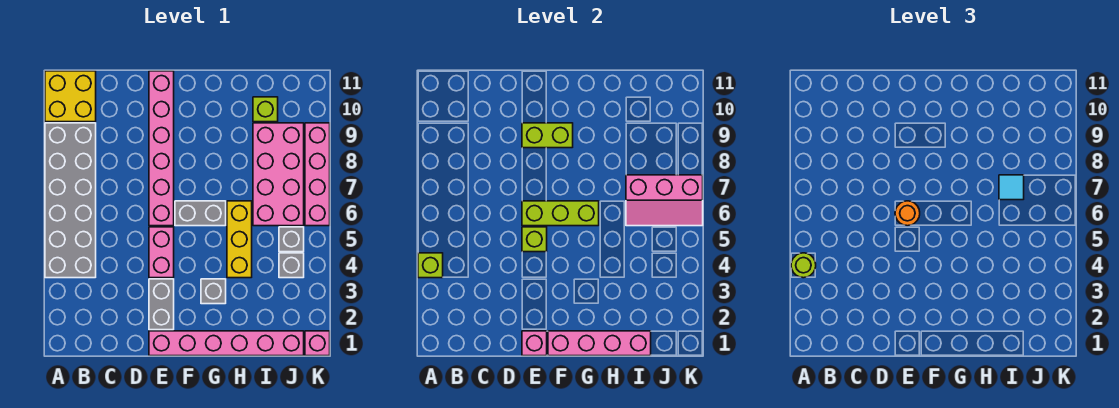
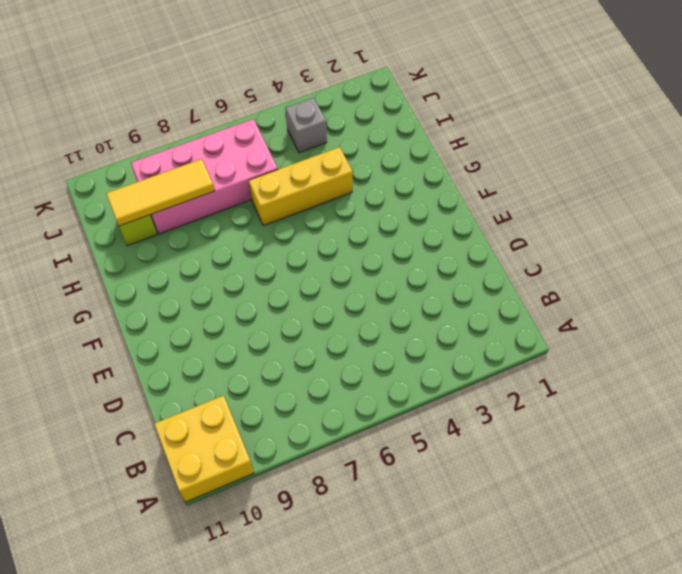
yellow tile I8:I10 level 2 -> none
none -> grey brick A4:B9 level 1
none -> pink brick E1:J1 level 1
none -> grey brick E2:E3 level 1

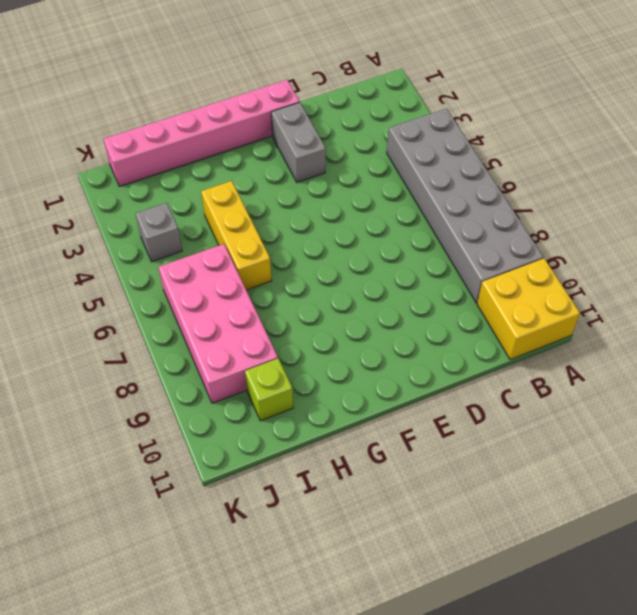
none -> pink brick E4:E5 level 1
none -> pink brick E6:E11 level 1
none -> grey brick F6:G6 level 1

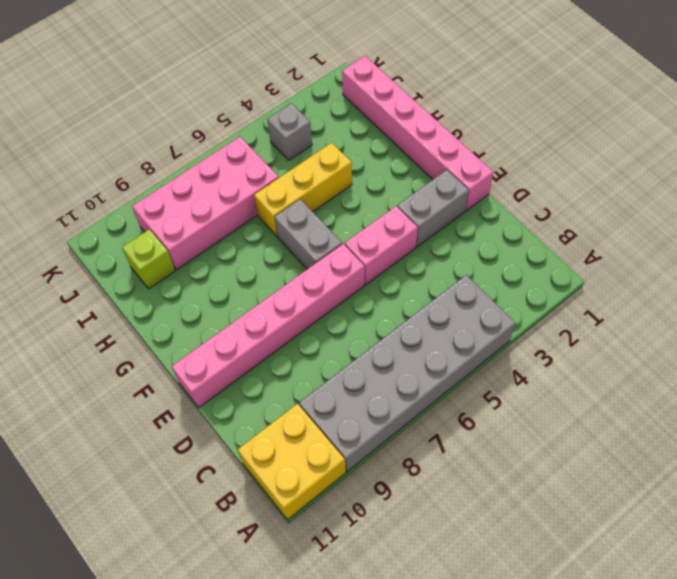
none -> grey brick G3 level 1
none -> grey brick J5 level 1
none -> pink brick K1 level 1

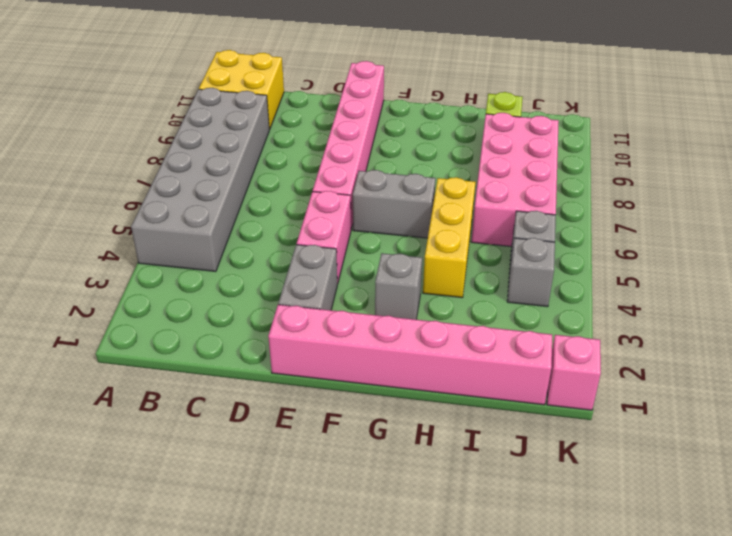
none -> pink brick K6:K9 level 1
none -> lime brick A4 level 2
none -> pink brick E1 level 2

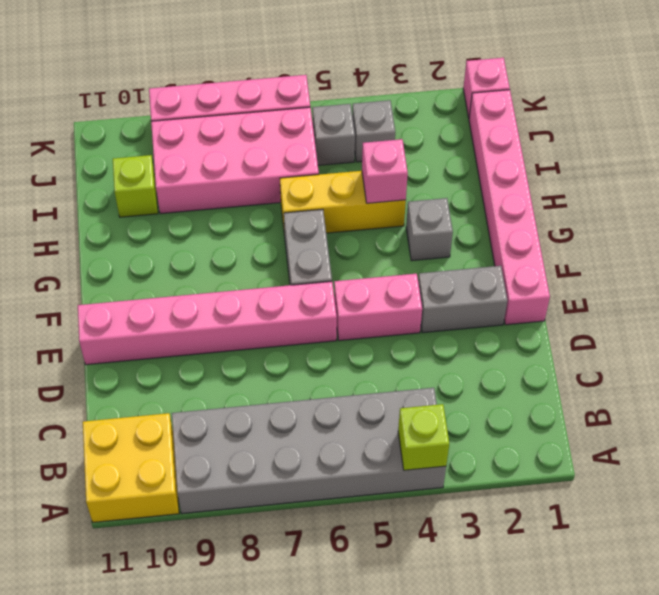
pink brick H4 level 2 -> pink brick E1 level 2
none -> lime brick E5 level 2
none -> lime brick E6:G6 level 2
none -> lime brick E9:F9 level 2

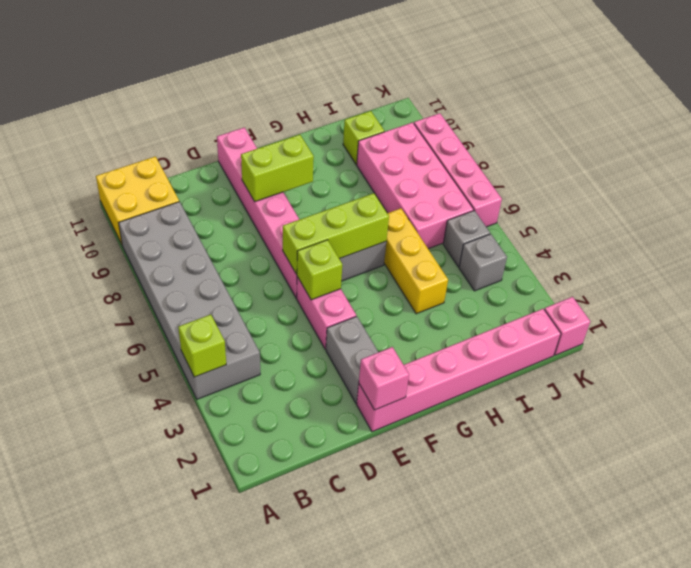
none -> grey brick G3 level 1
none -> pink brick F1:I1 level 2
none -> pink slope I6:K7 level 2 top 7

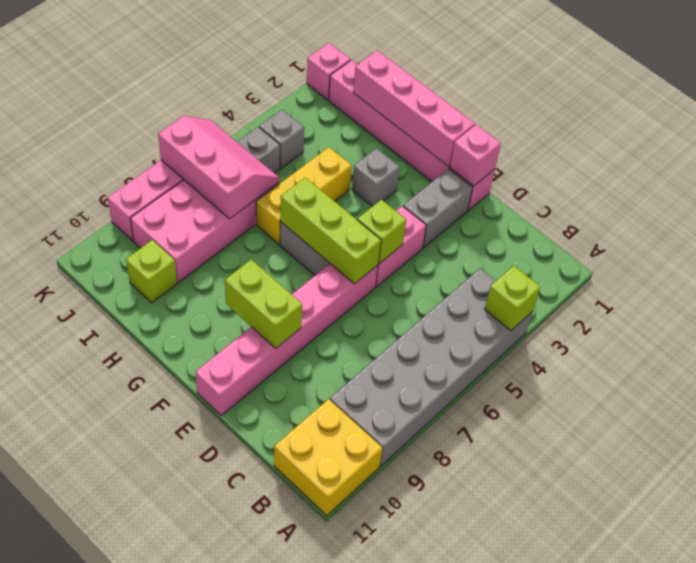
none -> lime round brick A4 level 3
none -> orange round brick E6 level 3
none -> cyan tile I7 level 3

